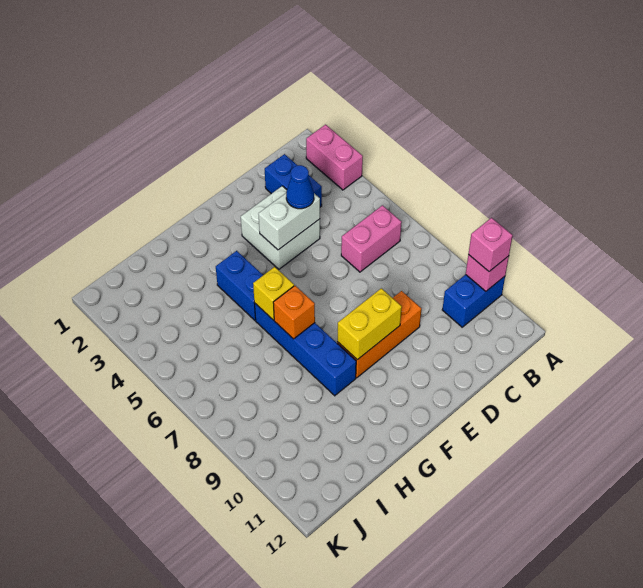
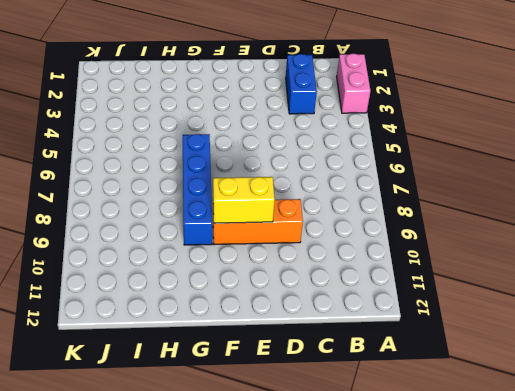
none -> blue brick A10:B10 level 1
none -> pink brick B6:C6 level 1
none -> white brick D3:E4 level 1

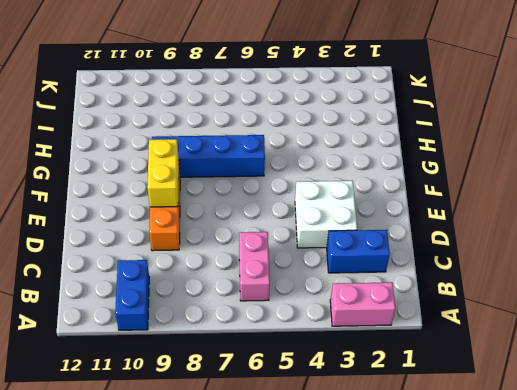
none -> blue brick G4:G5 level 1
none -> pink brick A10 level 2
none -> white brick D4:E4 level 2

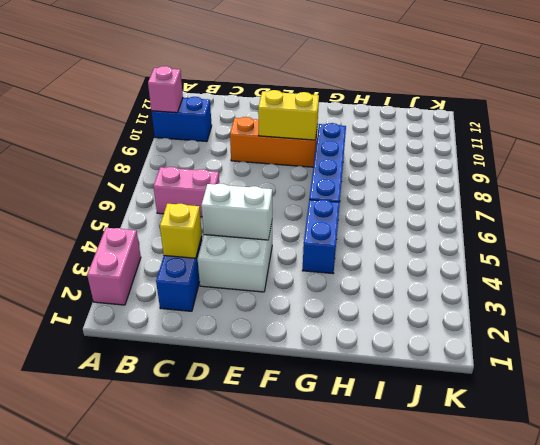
yellow brick C3 level 2 -> yellow brick G6 level 2
none -> orange brick G7 level 2
none -> pink brick A10 level 3
none -> blue cone D4 level 3

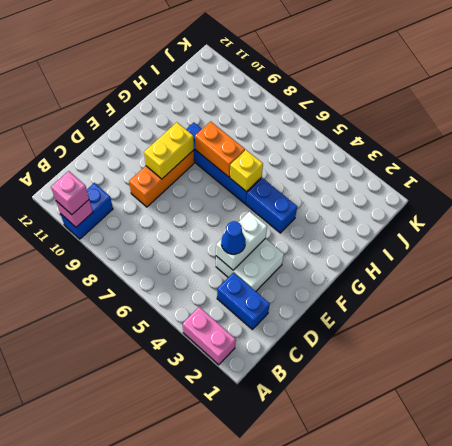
orange brick G7:G8 level 2 -> orange brick G7 level 2
none -> pink brick B6:C6 level 1

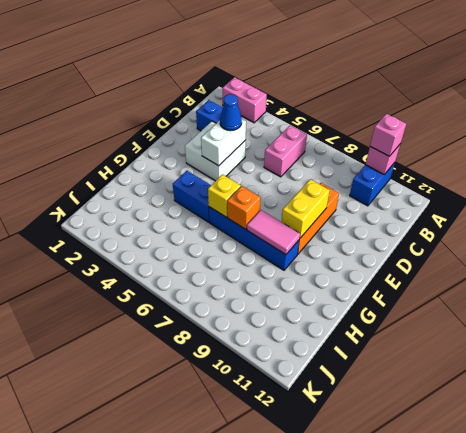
pink tile G8:G9 level 2 -> none

